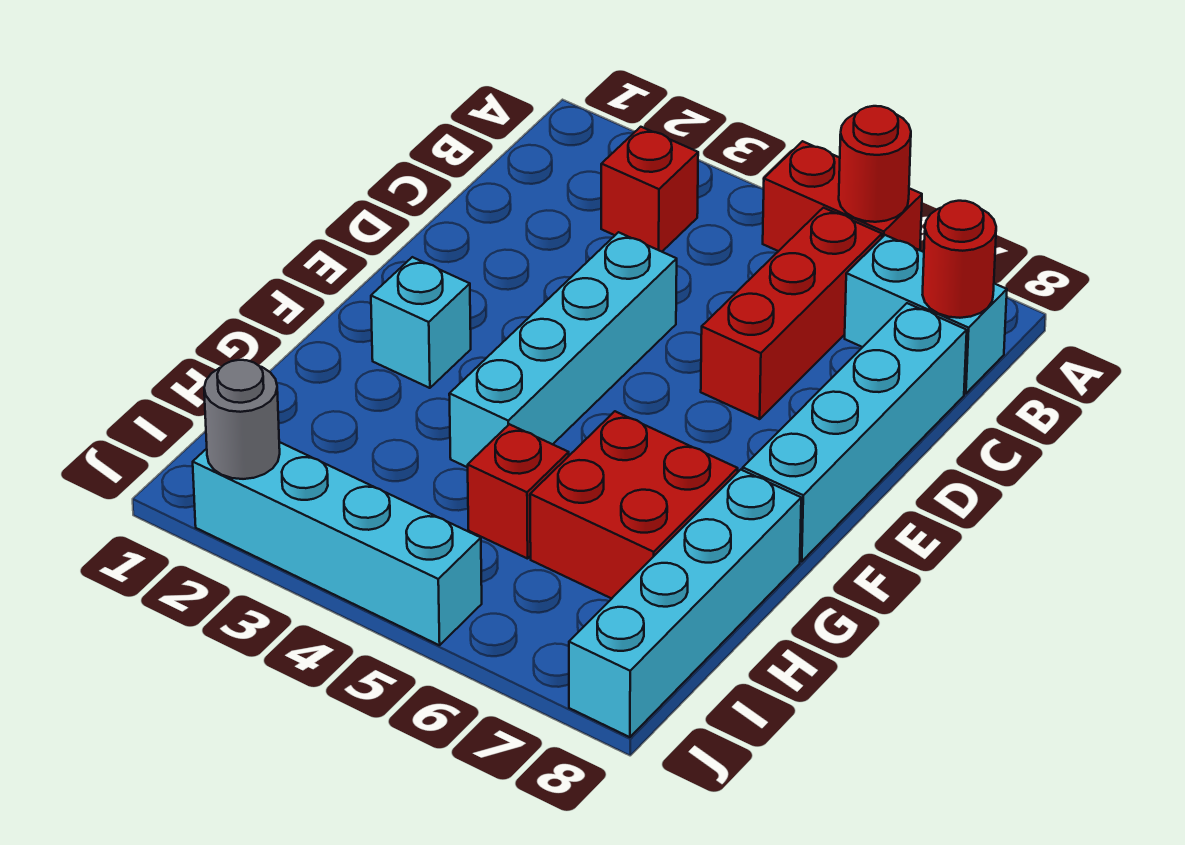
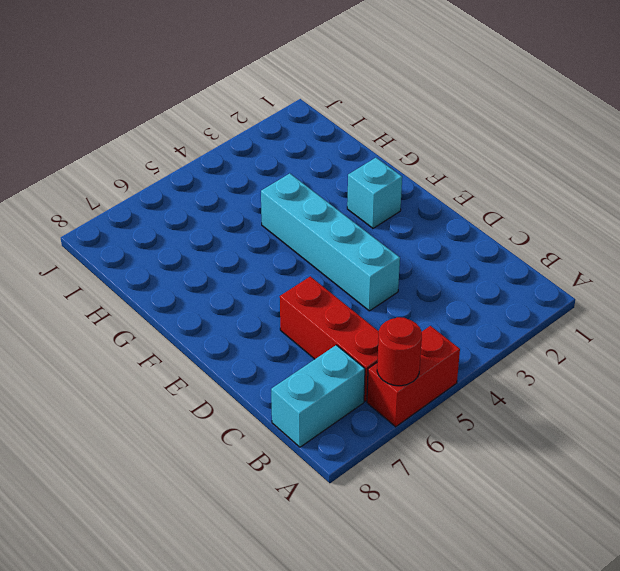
none -> red brick B3 level 1
none -> cyan brick C8:F8 level 1
none -> red brick G6:H7 level 1

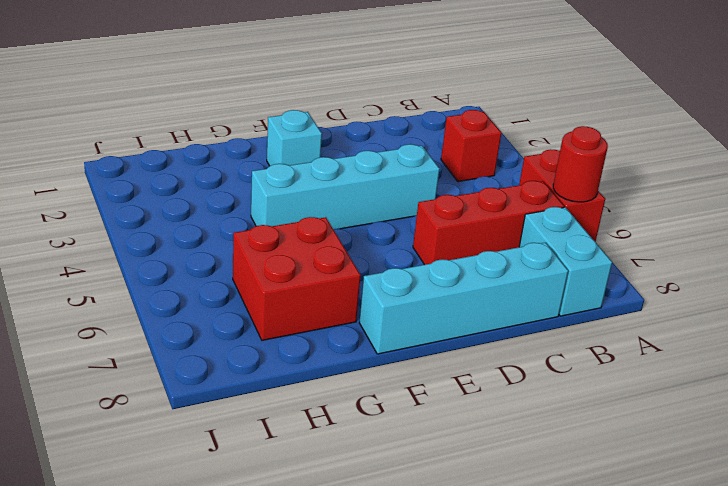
none -> cyan brick G8:J8 level 1
none -> red brick H5 level 1
none -> cyan brick J2:J5 level 1

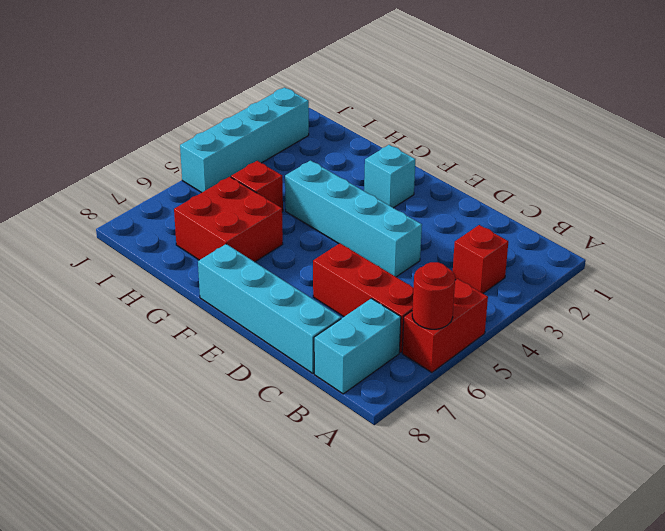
none -> cyan brick G8:J8 level 1
none -> red round brick B8 level 2
none -> grey round brick J2 level 2

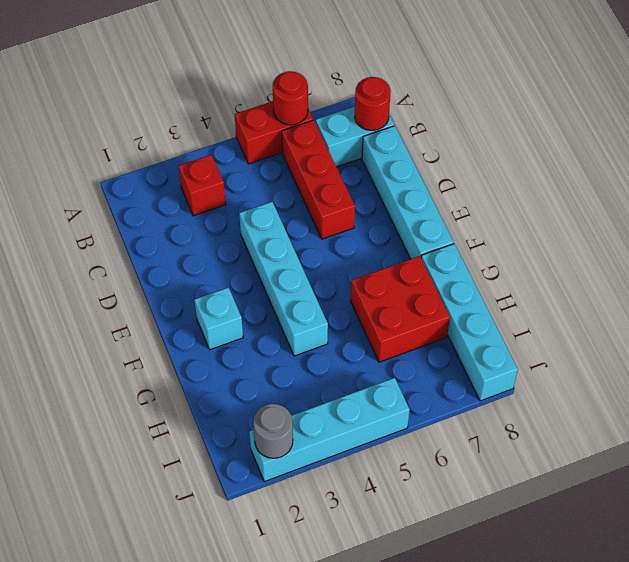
none -> red brick H5 level 1

